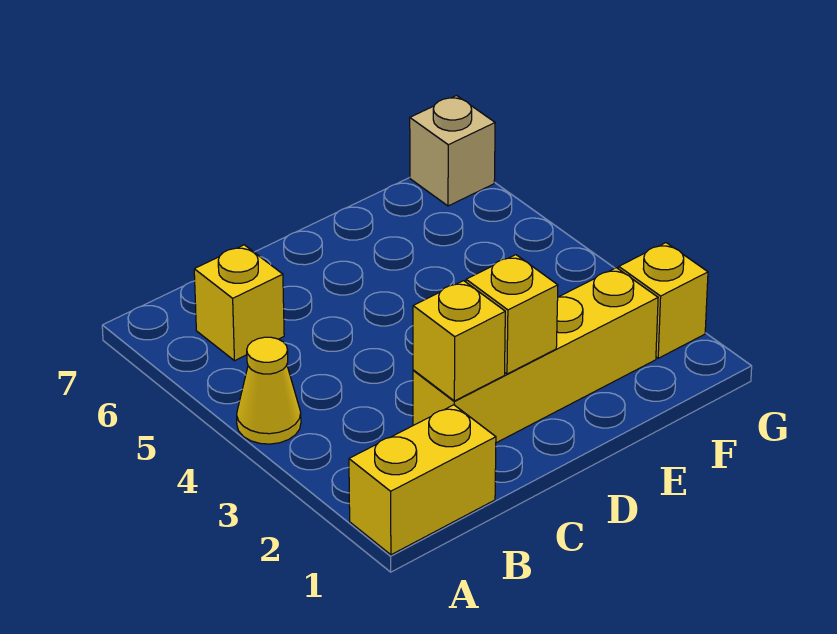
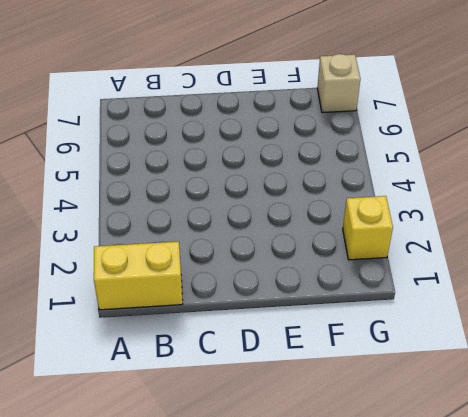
none -> yellow cone A4 level 1
none -> yellow brick B6 level 1

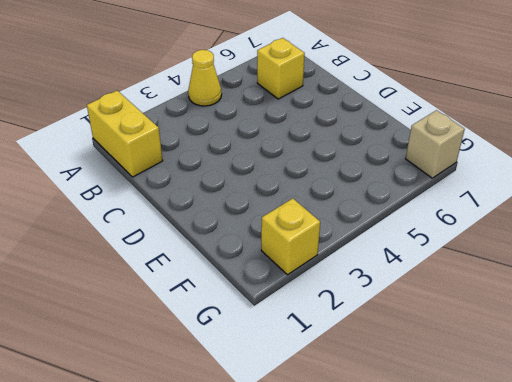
none -> yellow brick C2:F2 level 1
none -> yellow brick C2 level 2

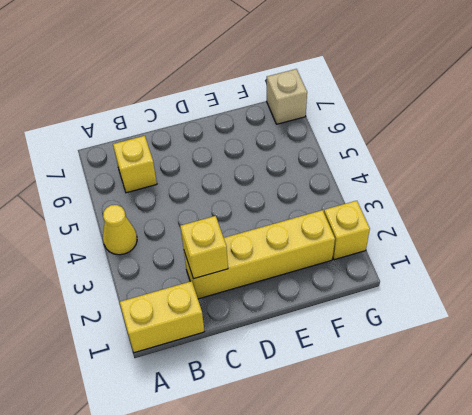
none -> yellow brick D2 level 2

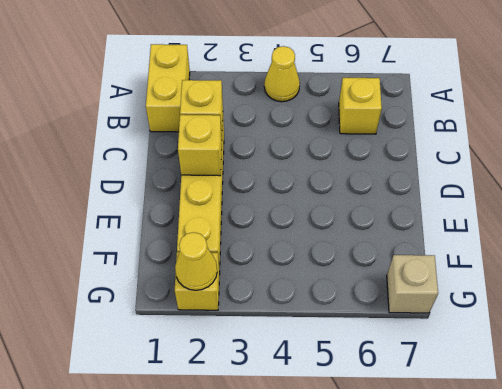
yellow cone G2 level 2 -> none

